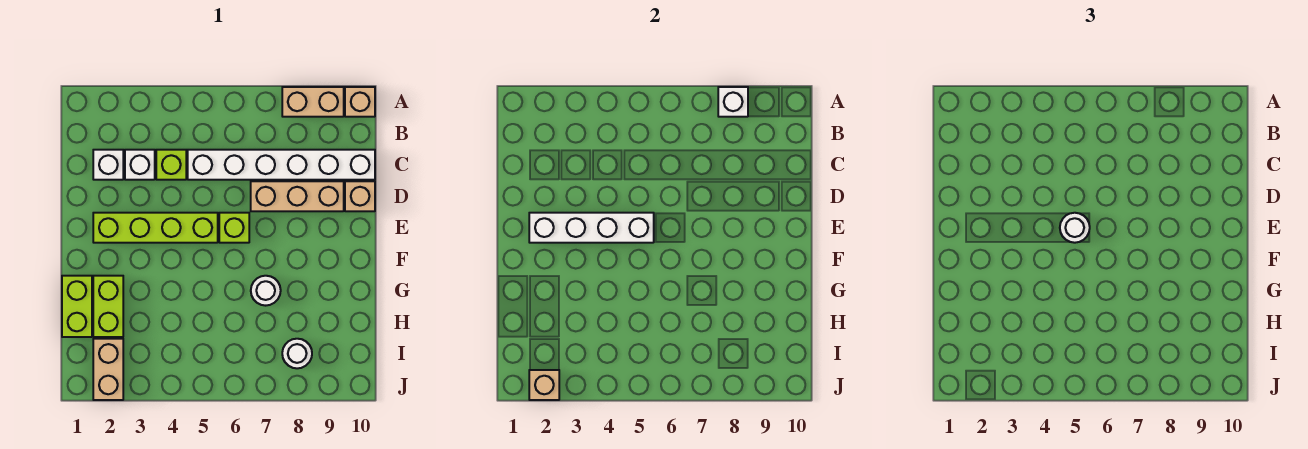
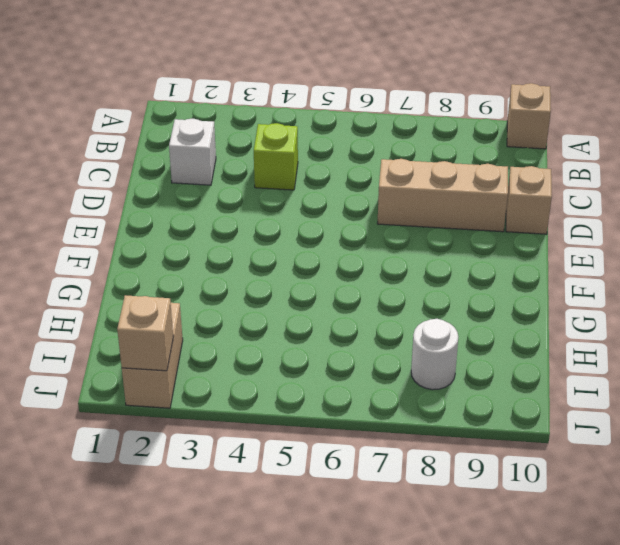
none -> tan brick A8:A9 level 1
none -> white brick C3 level 1
none -> white brick C5:C10 level 1

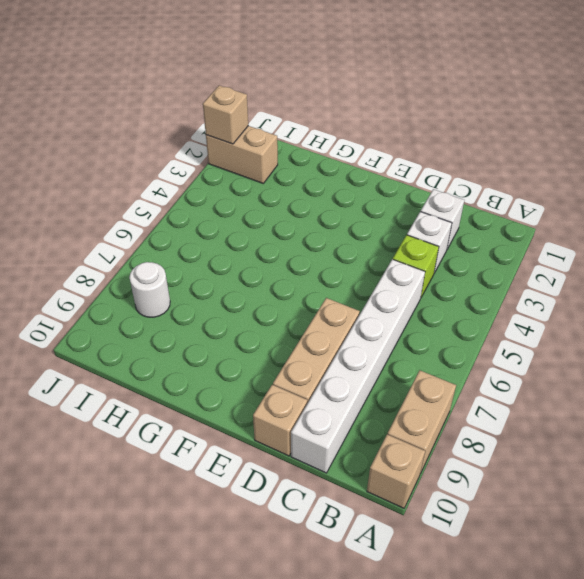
none -> lime brick E2:E5 level 1
none -> lime brick E6 level 1
none -> lime brick G1:H1 level 1

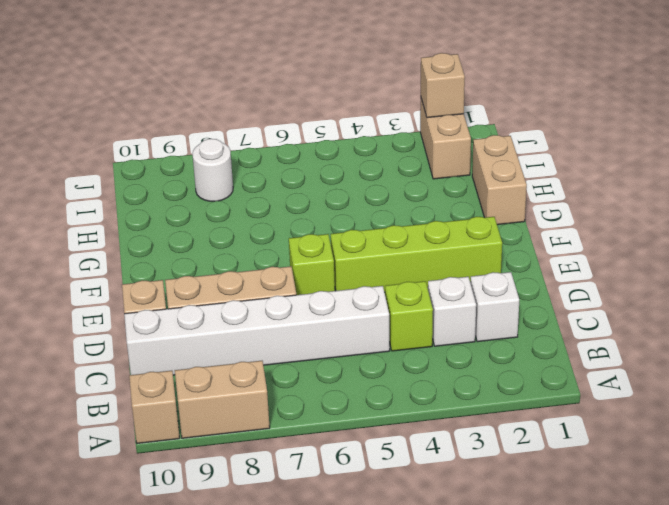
tan brick G1:H1 level 1 -> lime brick G1:H1 level 1
none -> lime brick G2:H2 level 1
none -> white round brick G7 level 1
none -> white brick A8 level 2

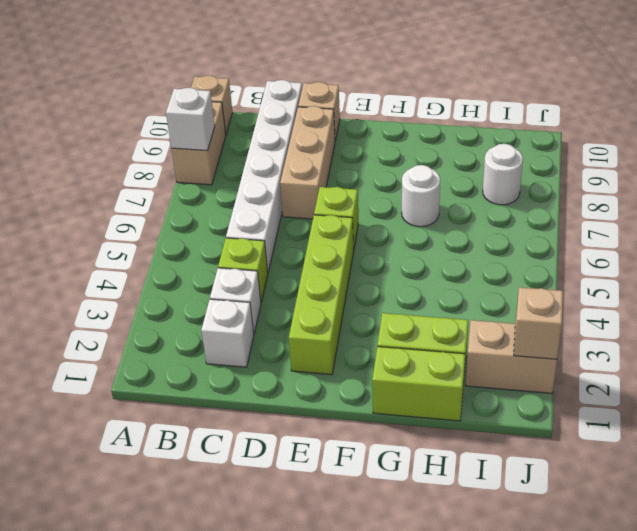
none -> white brick E2:E5 level 2
none -> white round brick E5 level 3

